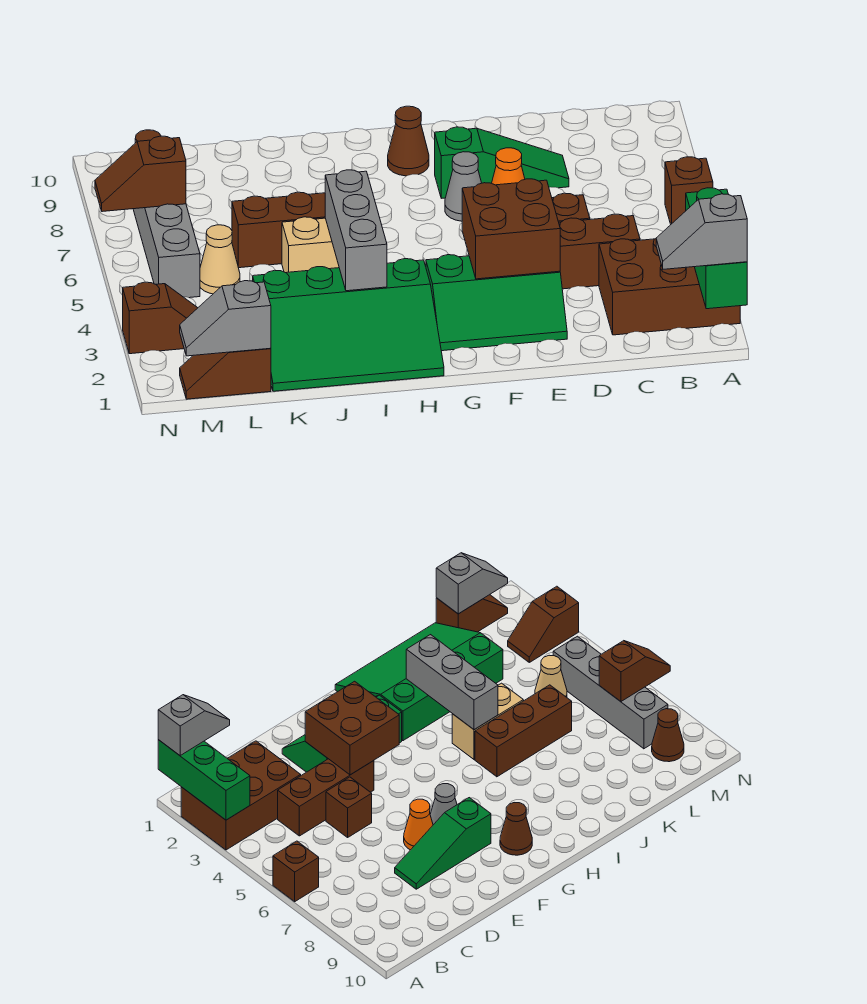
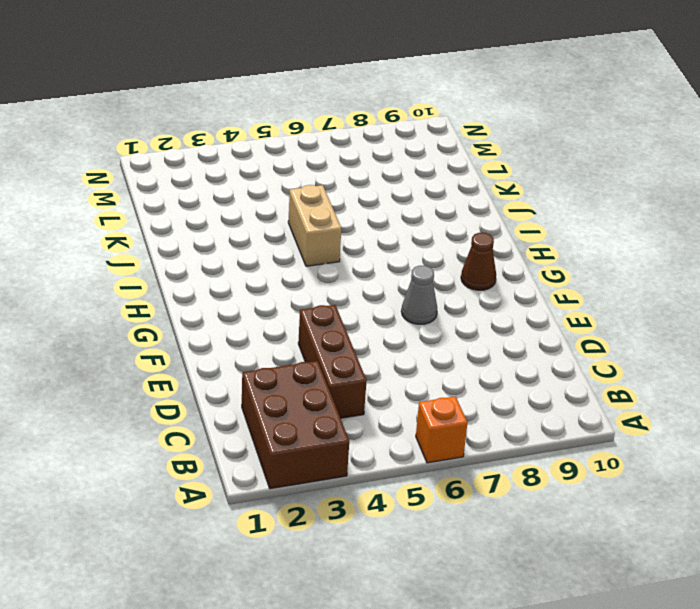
orange brick A6 level 1 -> brown brick A6 level 1
none -> brown brick D5 level 1
none -> green slope D8:F8 level 1 top F
none -> green slope E2:G3 level 1 top 3

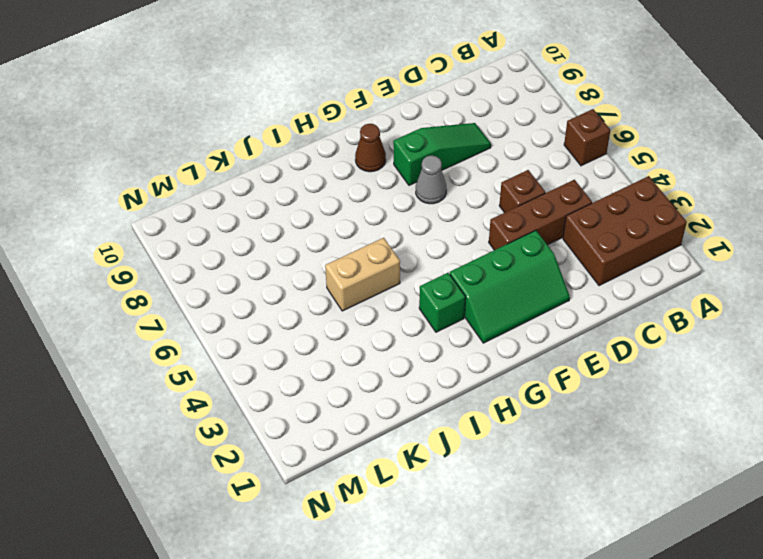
green brick H3 level 1 -> green slope H1:K3 level 1 top 3
none -> orange cone E7 level 1
none -> brown brick I6:K6 level 1
none -> brown slope L1:M1 level 1 top L

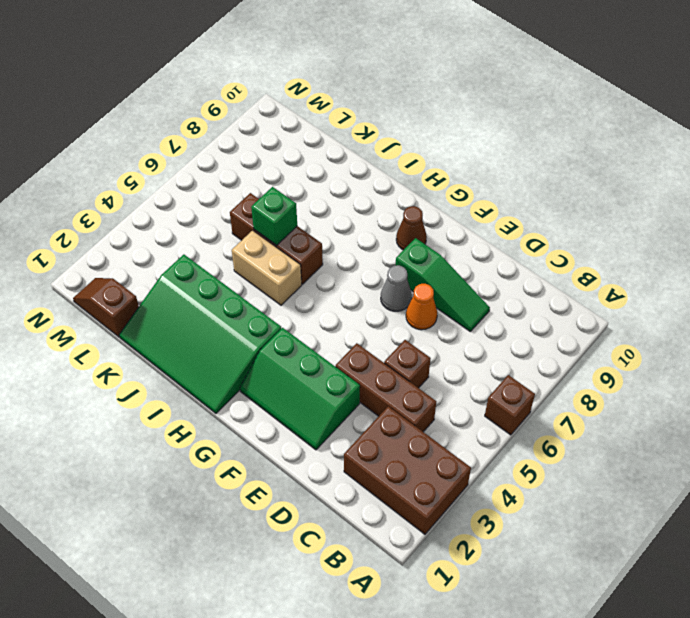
green brick J6 level 2 -> none
none -> tan cone L5 level 1
none -> brown slope M3:N3 level 1 top N
none -> grey brick M5:M8 level 1

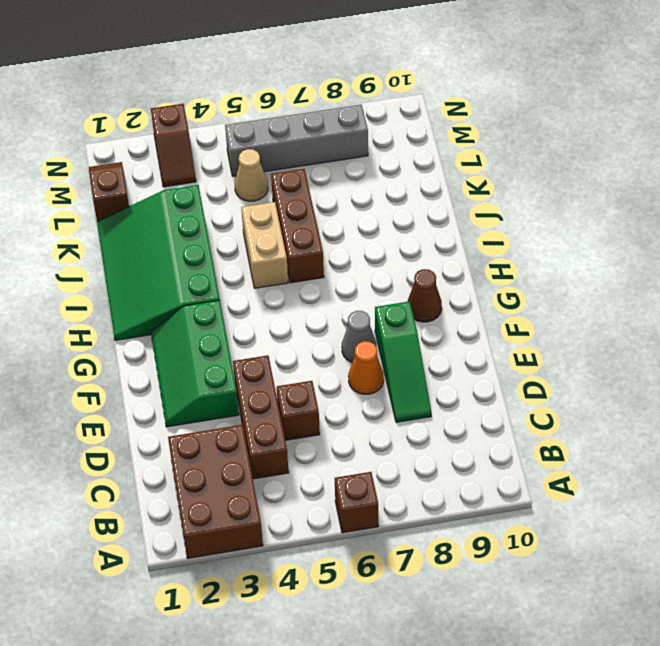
none -> brown cone M9 level 1
none -> green brick A1:A3 level 2
none -> brown brick E3:F4 level 2

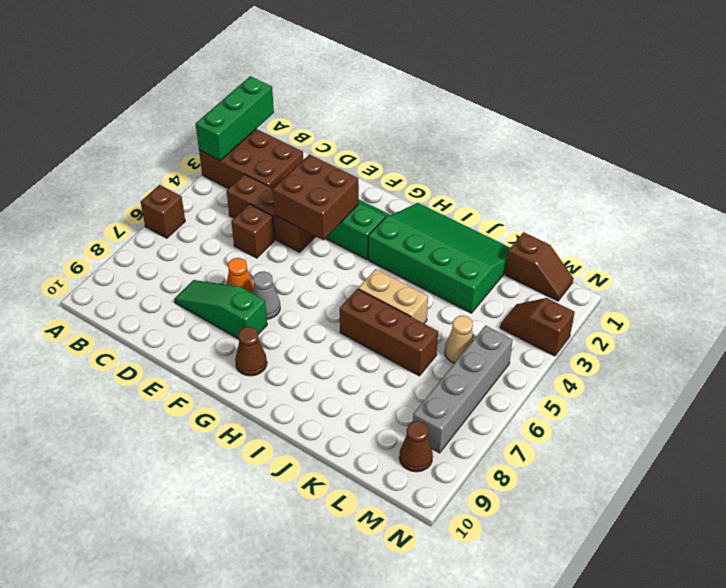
none -> grey brick I3:I5 level 2
none -> grey slope L1:M1 level 2 top L
none -> brown slope M7:N7 level 2 top M

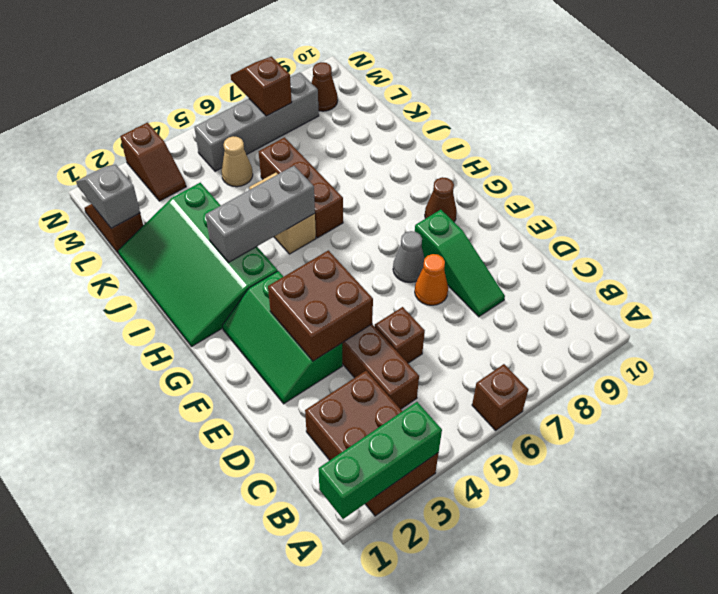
none -> grey slope A1:B1 level 3 top A

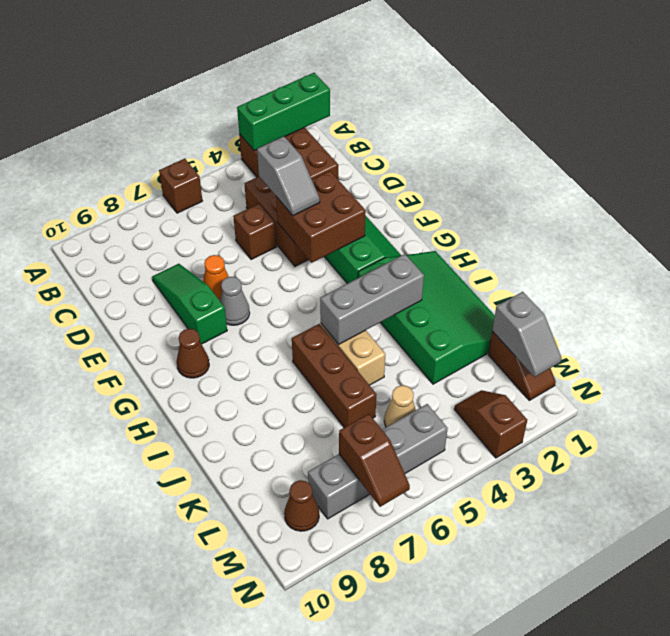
grey slope D4:E4 level 3 top D -> grey slope A1:B1 level 3 top A

